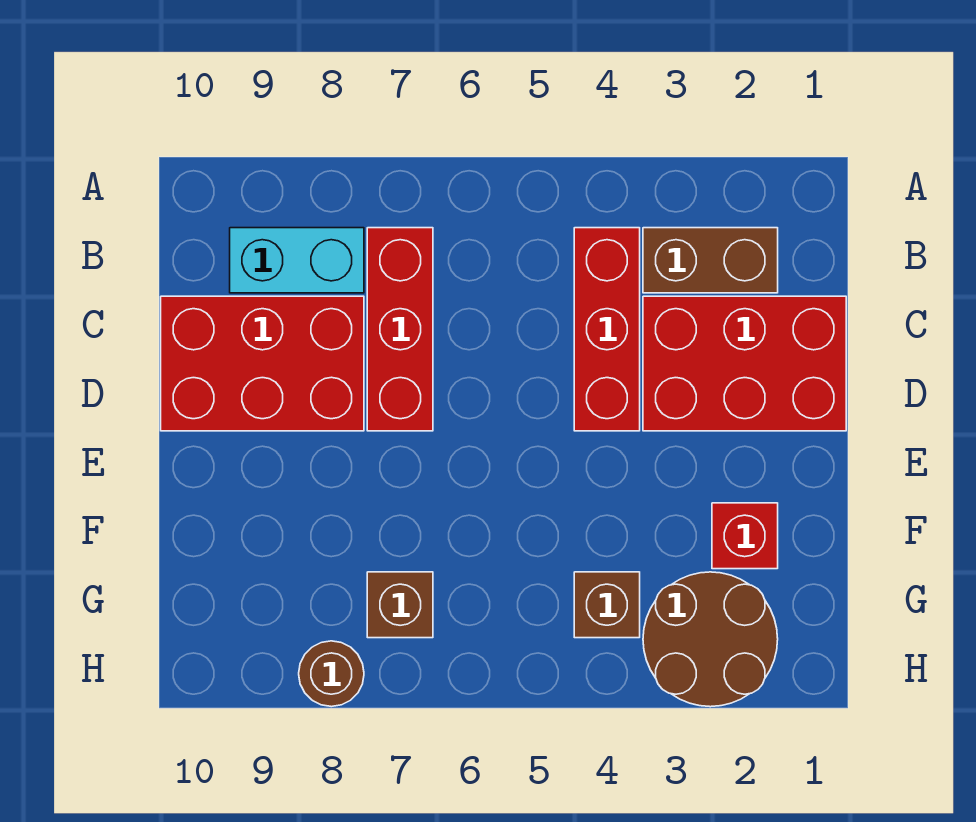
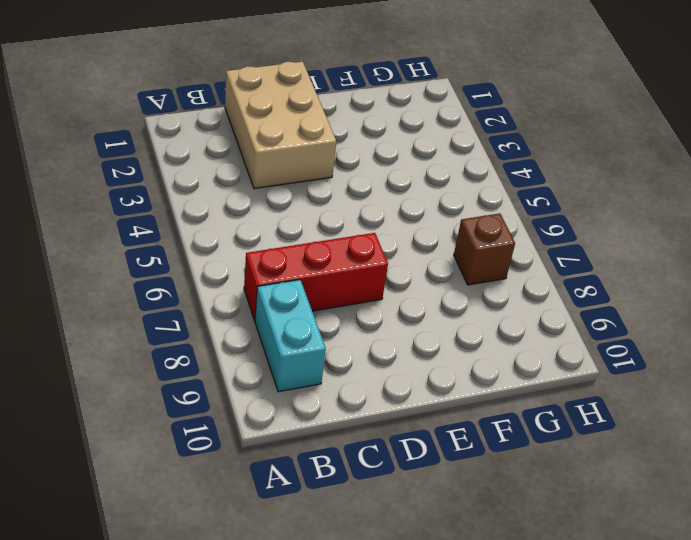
tan brick C1:D3 level 1 -> red brick C1:D3 level 1
none -> brown brick B2:B3 level 1
none -> red brick B4:D4 level 1

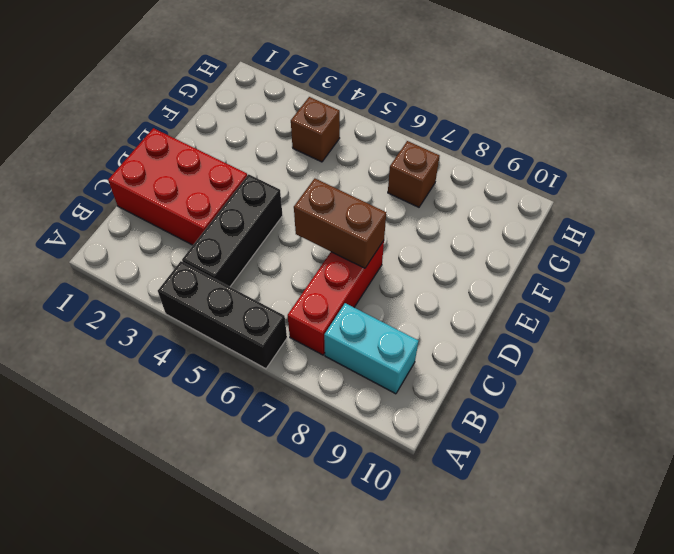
black brick A4:A6 level 1 -> none
black brick B4:D4 level 1 -> red brick B4:D4 level 1
brown brick D6:D7 level 2 -> brown brick B2:B3 level 1
none -> red brick C8:D10 level 1
none -> red brick F2 level 1

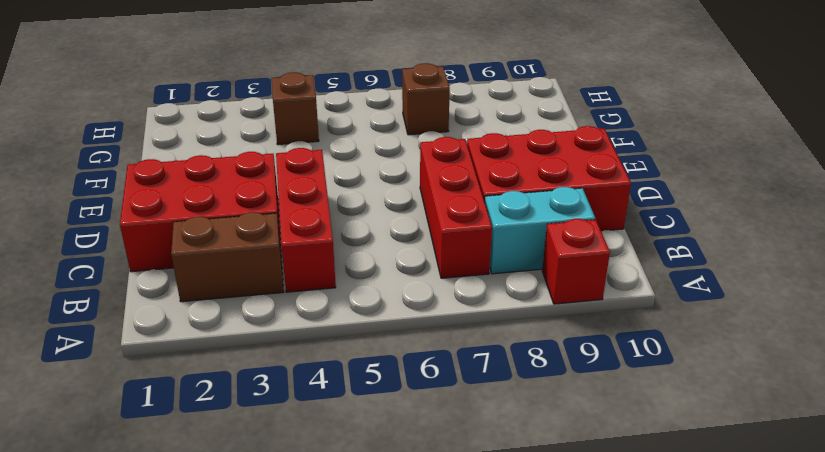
red brick A9 level 1 -> red brick F2 level 1
none -> brown round brick G2:H3 level 1
none -> brown round brick H8 level 1

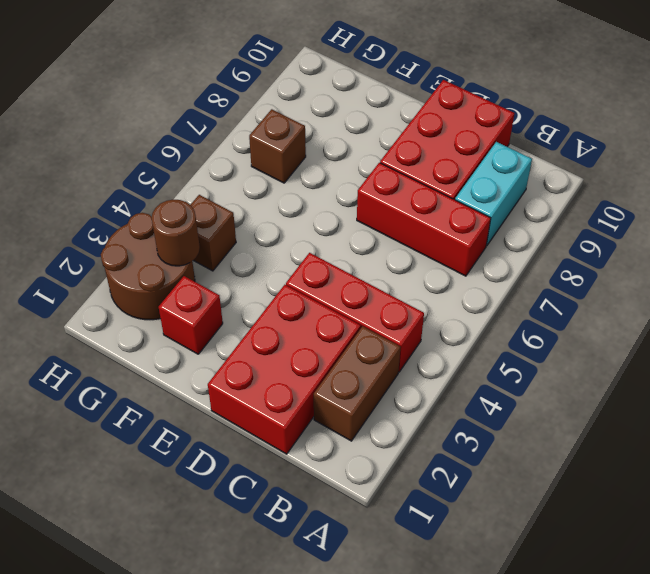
brown round brick G3 level 2 -> brown round brick H8 level 1

